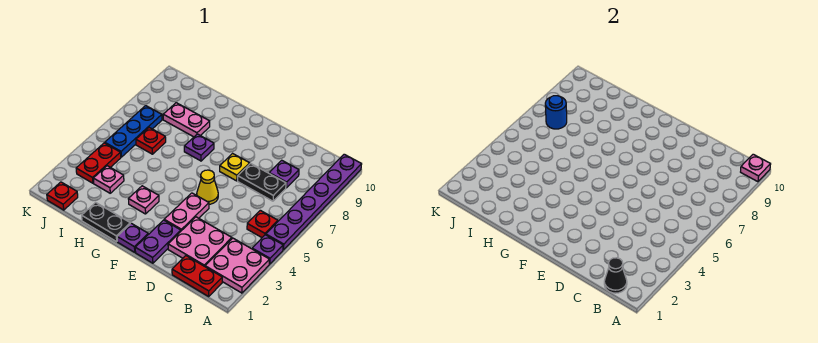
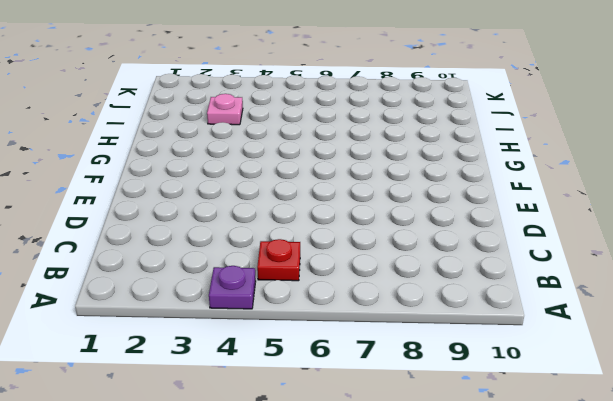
none -> pink plate A2:B3 level 1
none -> purple plate A5:A10 level 1
none -> red plate B1:C1 level 1

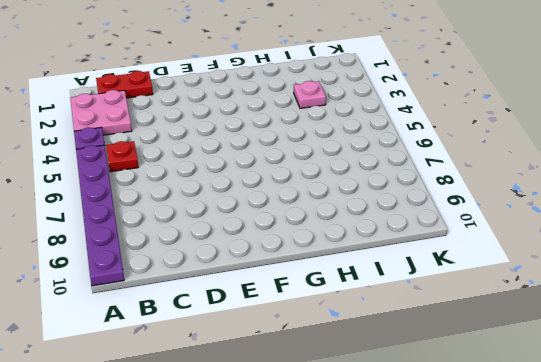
none -> pink plate C2:D3 level 1
none -> black plate C7:D7 level 1
none -> purple plate C8 level 1

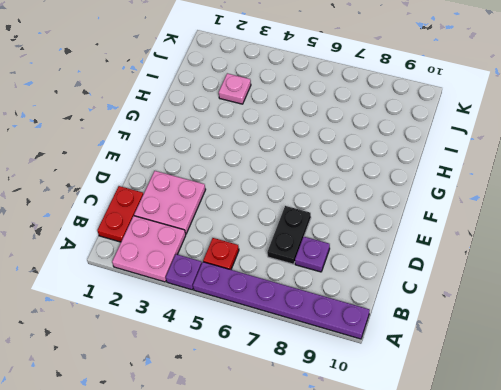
none -> purple plate E1:E2 level 1
none -> pink plate E3:E4 level 1
none -> yellow cone E5 level 1

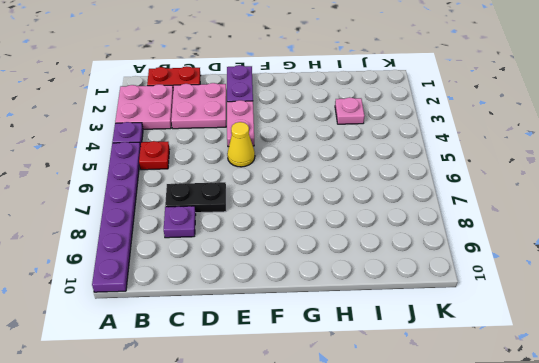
none -> yellow plate E7 level 1
none -> purple plate F1 level 1
none -> black plate G1:H1 level 1

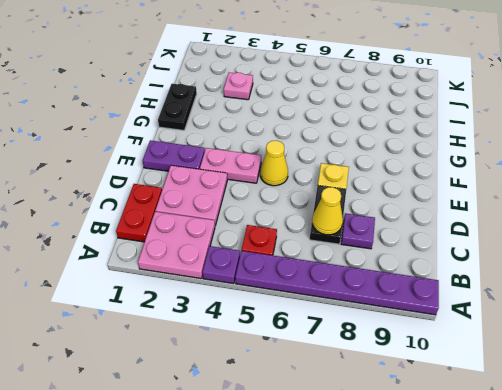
yellow cone C7 level 2 -> none
none -> purple plate F1 level 1
none -> pink plate G3 level 1
none -> purple plate G7 level 1

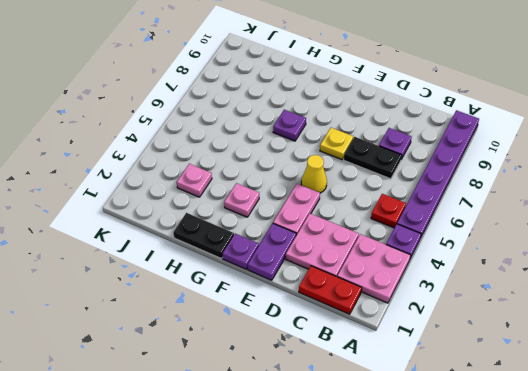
none -> pink plate H8:I8 level 1
none -> red plate I6 level 1
none -> red plate J1 level 1

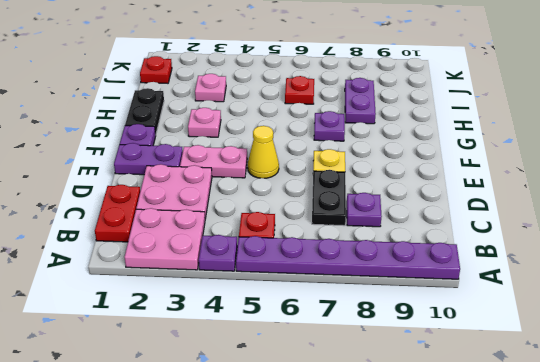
purple plate H8:I8 level 1 -> pink plate H8:I8 level 1
none -> red plate J3:J4 level 1
none -> blue plate J5:J7 level 1
none -> pink plate A10 level 2

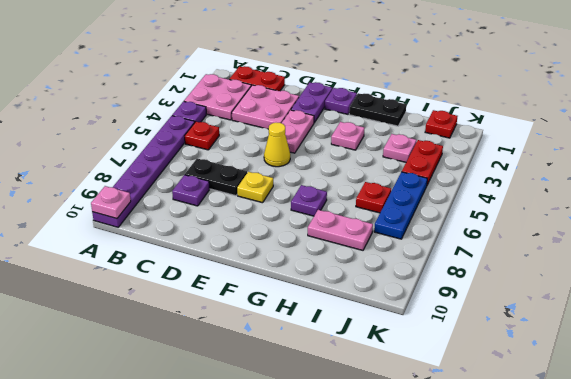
none -> black cone B1 level 2
none -> blue round brick J7 level 2

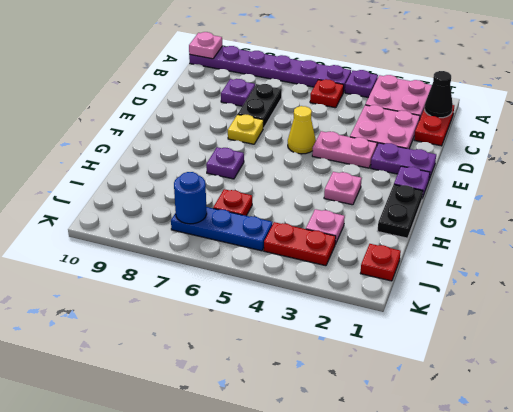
none -> pink plate H8:I8 level 1

